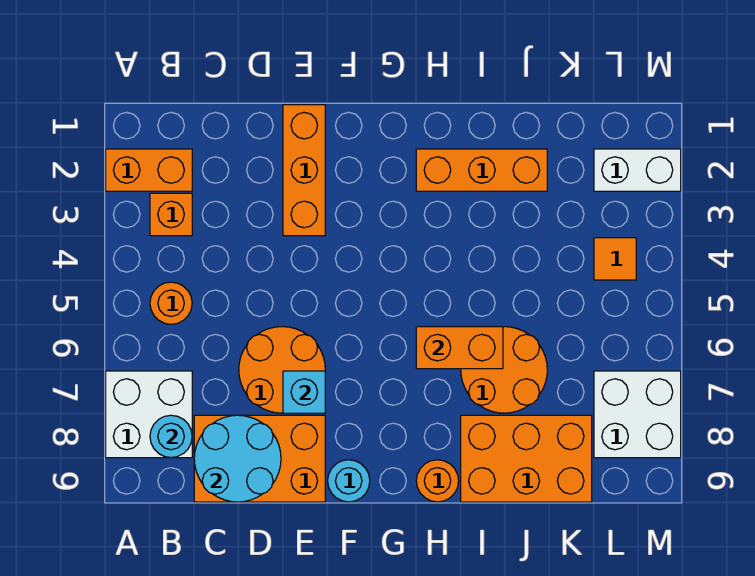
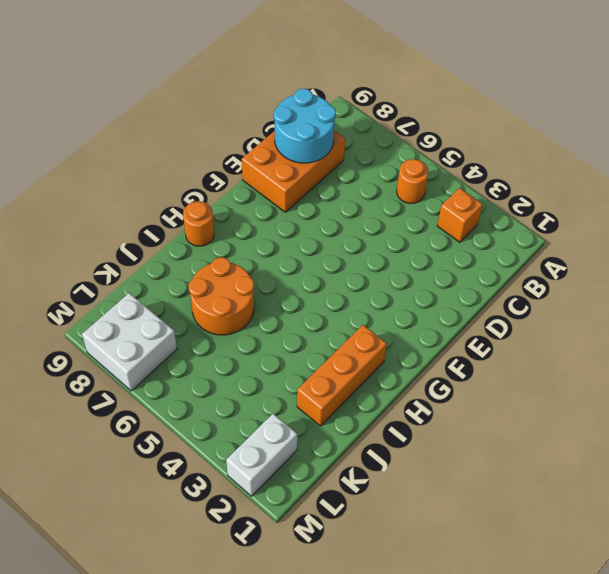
none -> orange brick A2:B2 level 1
none -> white brick A7:B8 level 1
none -> orange round brick D6:E7 level 1

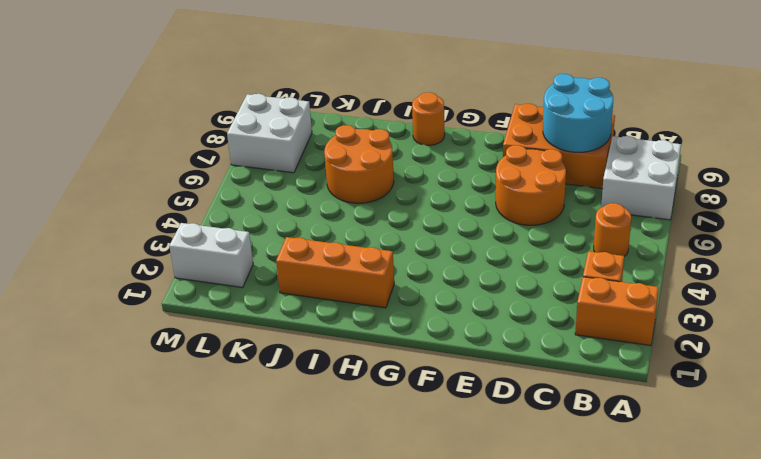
none -> orange brick E1:E3 level 1
none -> cyan round brick F9 level 1
none -> orange brick I8:K9 level 1

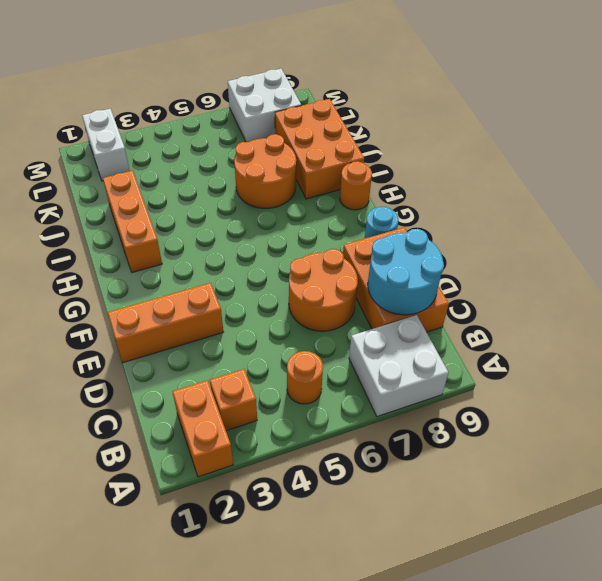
none -> orange tile L4 level 1
none -> cyan round brick B8 level 2
none -> cyan brick E7 level 2

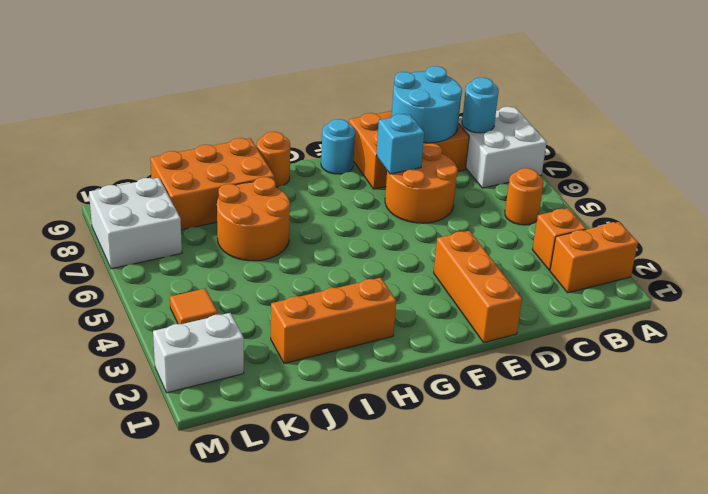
none -> orange brick H6:I6 level 2

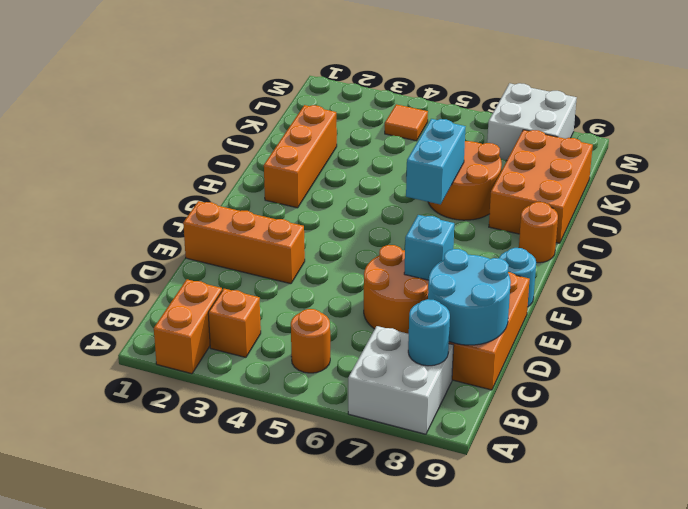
cyan brick H6:I6 level 2 -> orange brick H6:I6 level 2
none -> white brick L2:M2 level 1

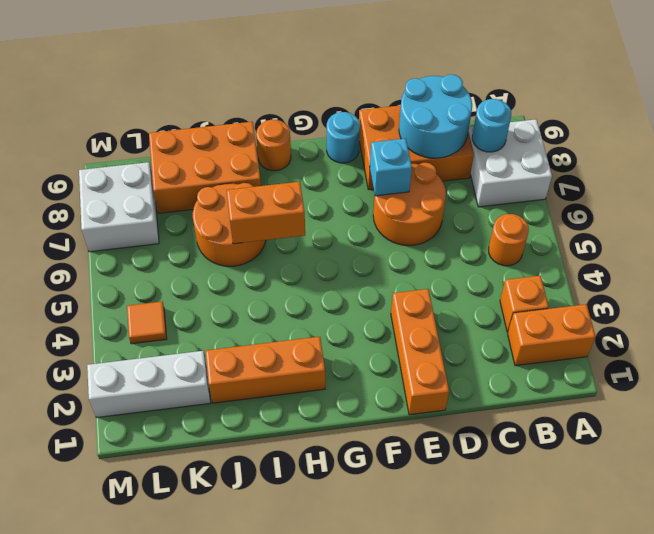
white brick K2:M2 level 1 -> white brick L2:M2 level 1

